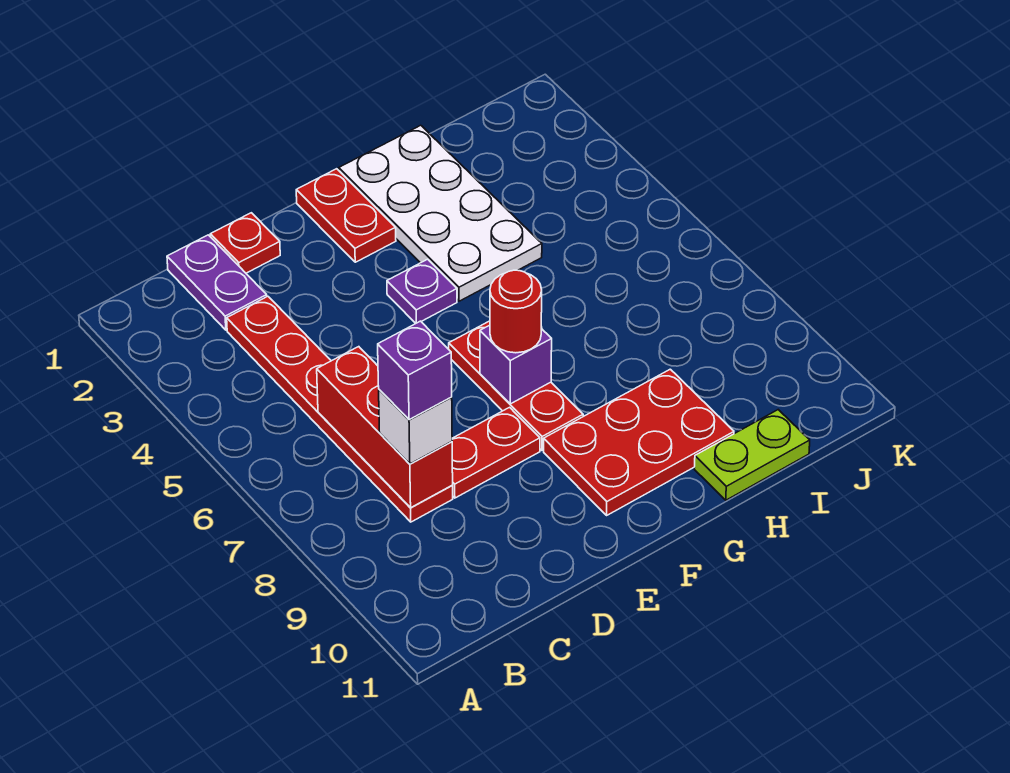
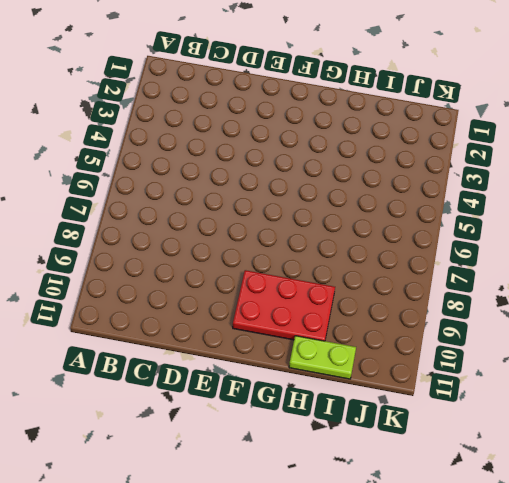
none -> purple plate C1:C2 level 1
none -> red plate C3:C8 level 1
none -> red plate D1 level 1

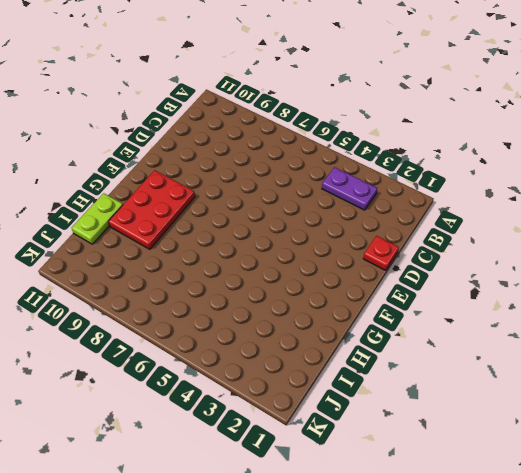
purple plate B3:B4 level 1 -> purple plate C1:C2 level 1
none -> red plate C3:C8 level 1
none -> red plate D8:E8 level 1
none -> red plate F1:F2 level 1

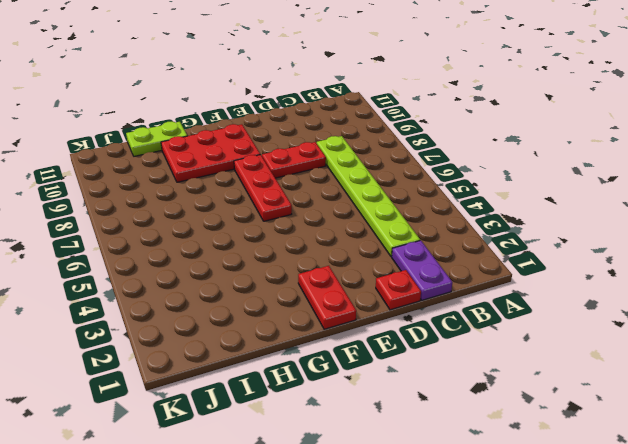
lime plate C3:C8 level 1 -> red plate C3:C8 level 1
none -> purple plate F4 level 1
none -> white plate G1:H4 level 1
none -> red brick C6:C8 level 2

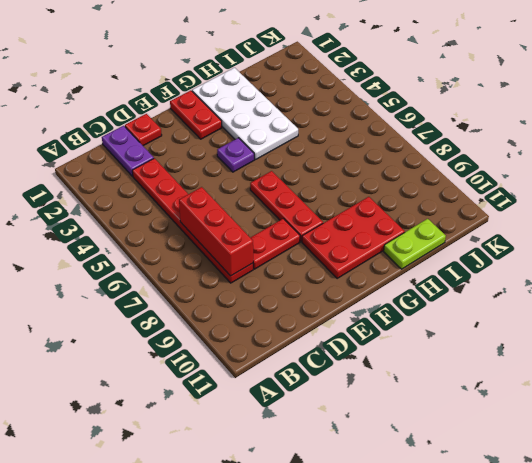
none -> purple brick F7 level 2
none -> white brick C8 level 3
none -> red round brick F7 level 3

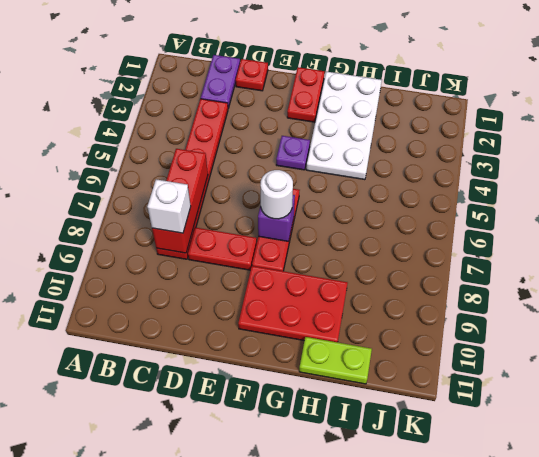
white round brick F7 level 3 -> red round brick F7 level 3
none -> purple brick C8 level 4

